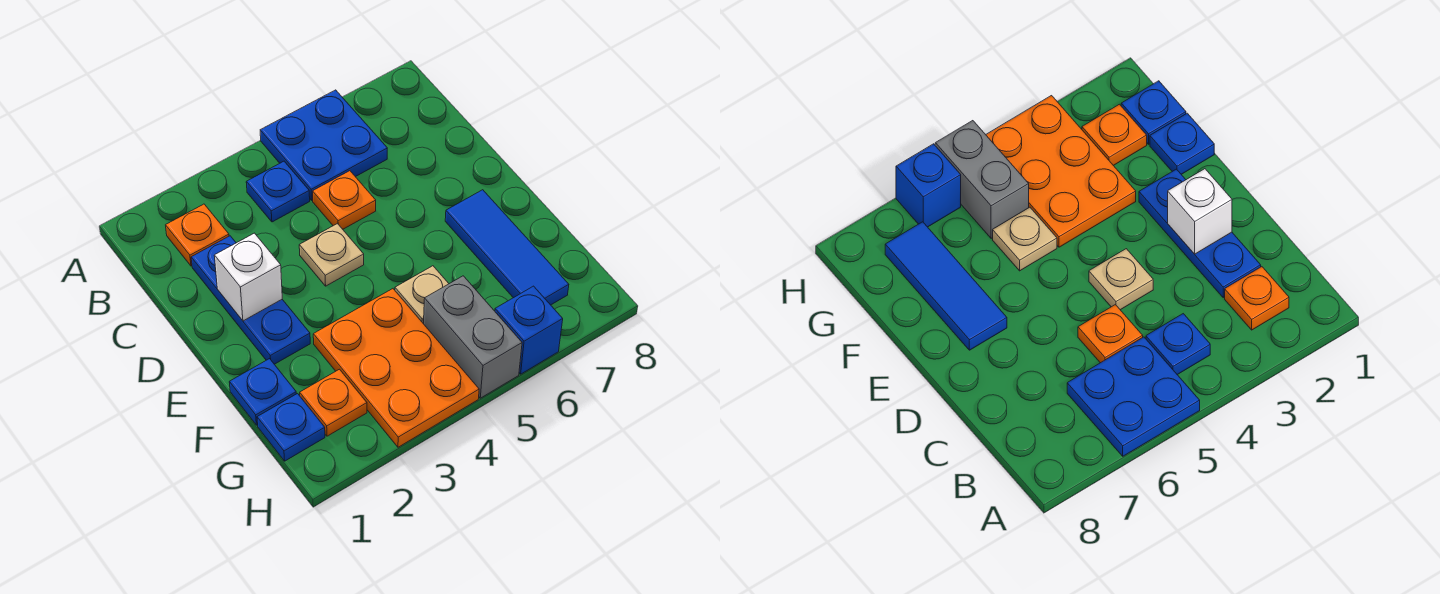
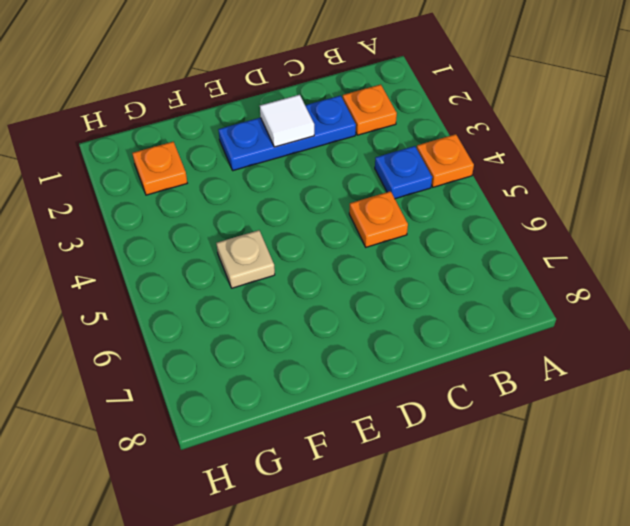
orange plate A4 level 1 -> none
white tile D2 level 2 -> white brick D2 level 2
none -> blue plate A5:B6 level 1
none -> tan plate D4 level 1
none -> blue tile E7:G7 level 1

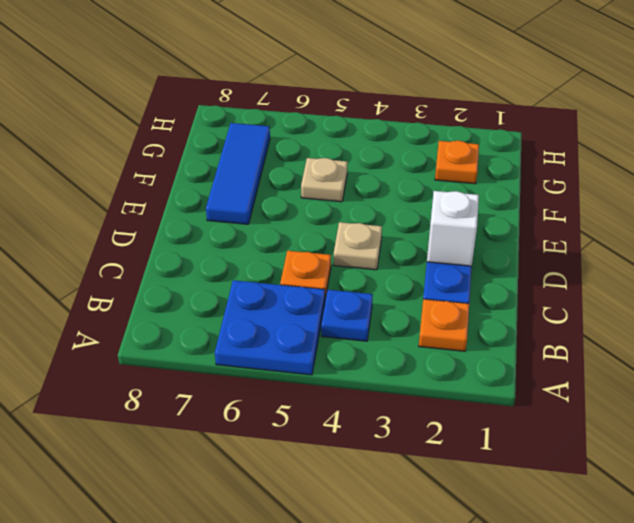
none -> blue plate F1 level 1
none -> orange plate F3:H4 level 1
none -> blue plate G1 level 1

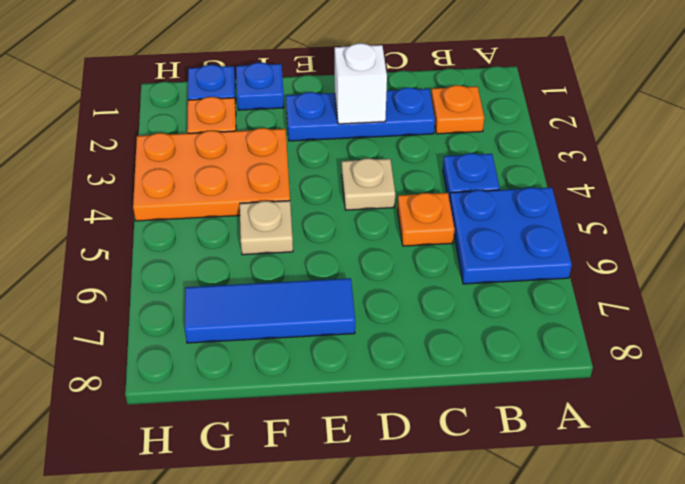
none -> grey brick G5:H5 level 1
none -> blue brick H6 level 1

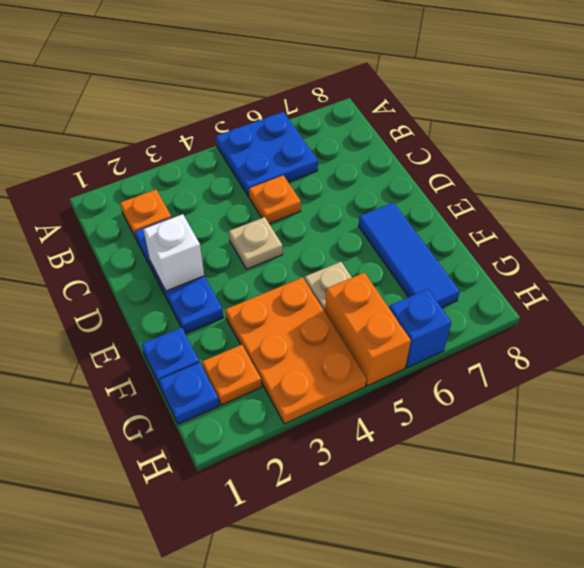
orange brick G5:H5 level 1 -> grey brick G5:H5 level 1
none -> blue plate B4 level 1

